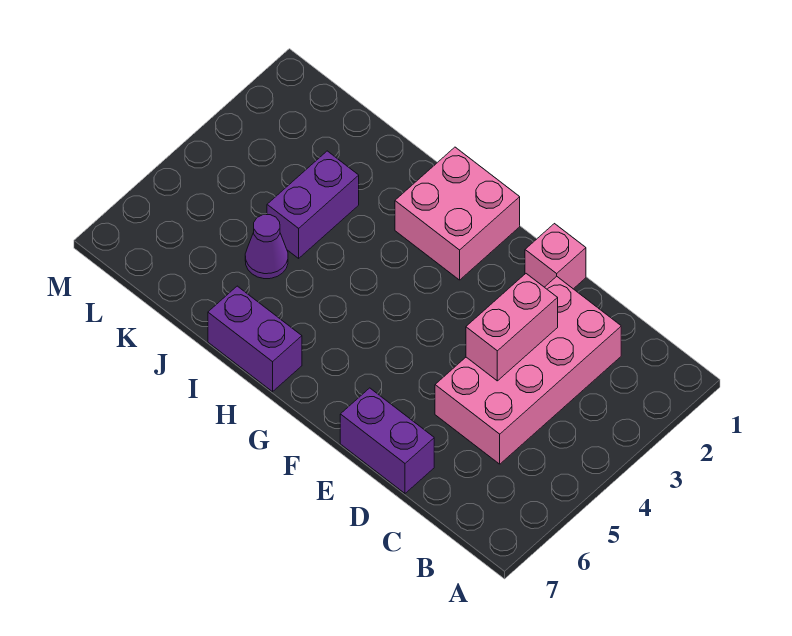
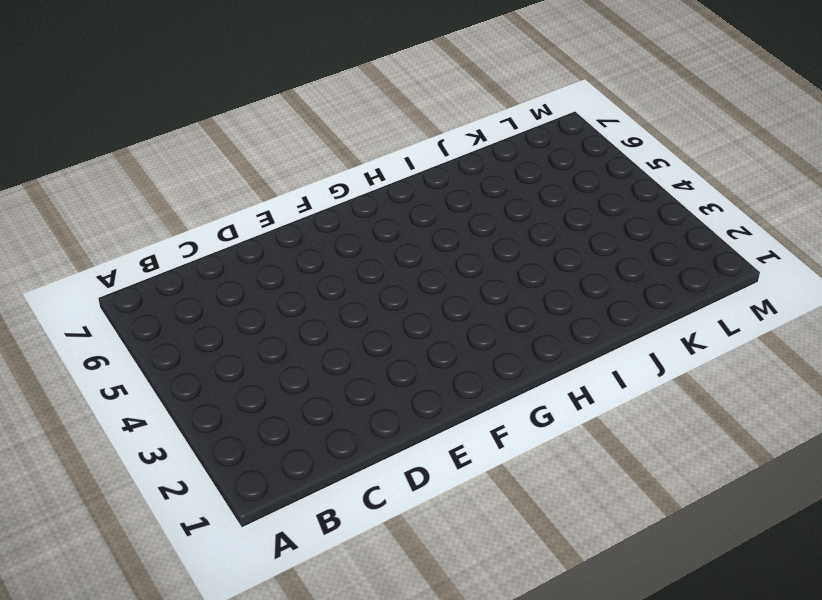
none -> pink brick C2:D5 level 1
none -> purple brick D7:E7 level 1

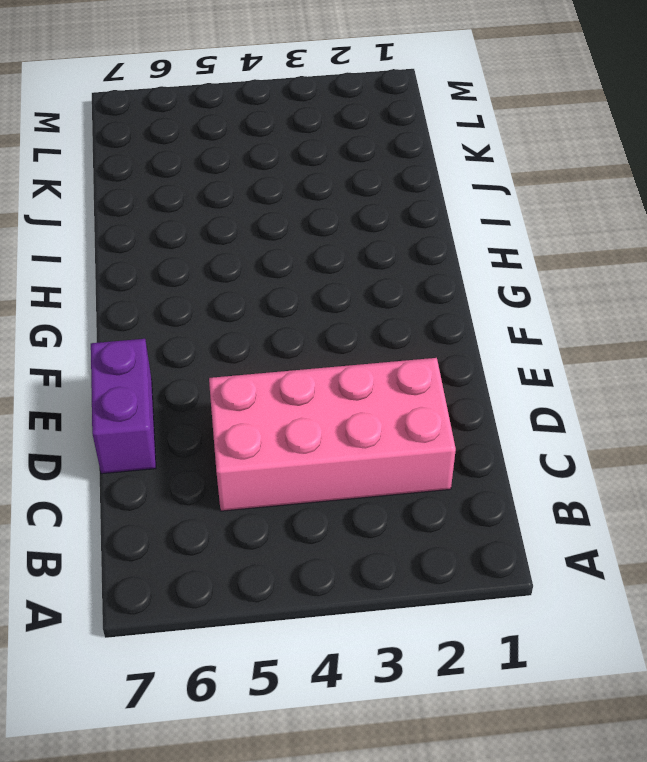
none -> pink brick E1 level 1
none -> pink brick G1:H2 level 1

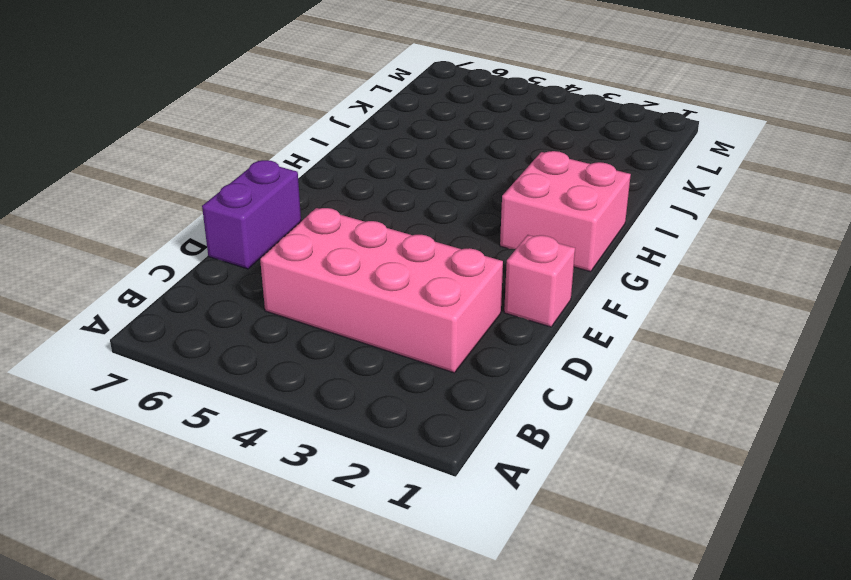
none -> purple brick H7:I7 level 1
none -> purple brick J3:J4 level 1

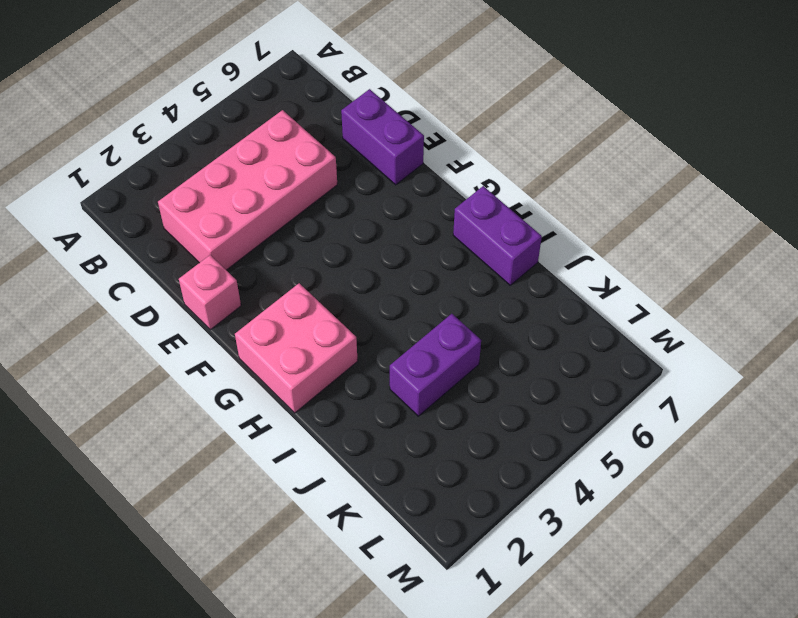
none -> purple cone J5 level 1
none -> pink brick D3:D4 level 2

